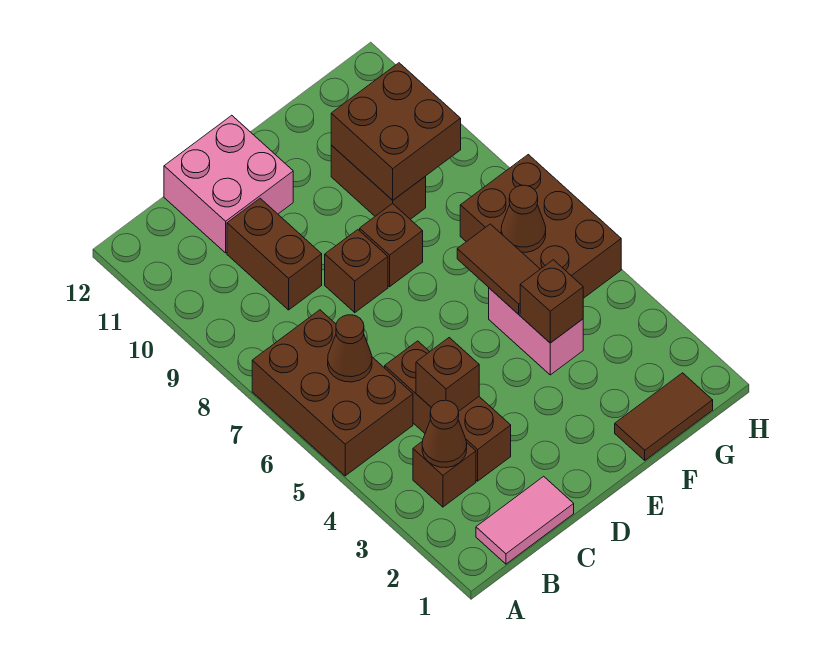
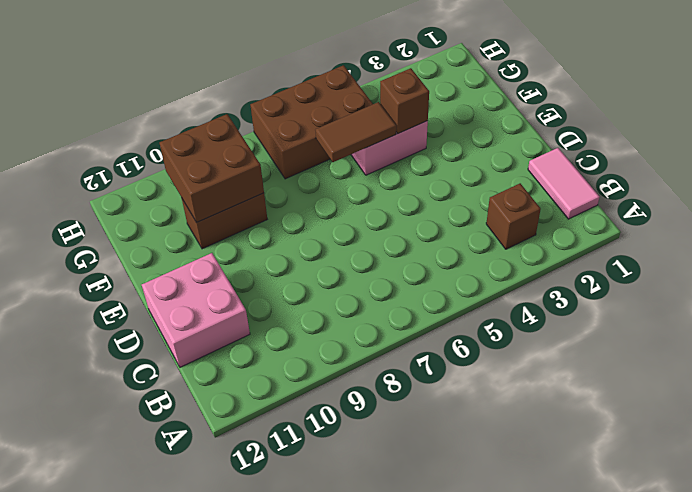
none -> brown brick A5:B7 level 1
none -> brown brick C3:C5 level 1
none -> brown brick C9:C10 level 1

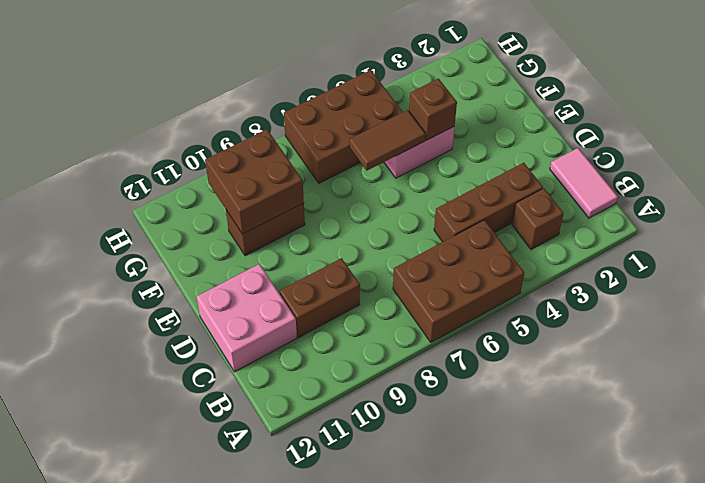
none -> brown brick D8 level 1
none -> brown brick E8 level 1
none -> brown tile F1:G1 level 1

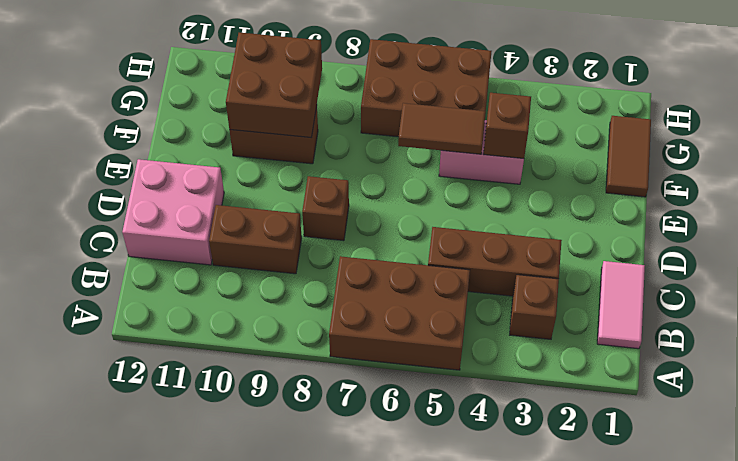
none -> brown brick E8 level 1
none -> brown cone B3 level 2
none -> brown cone B6 level 2

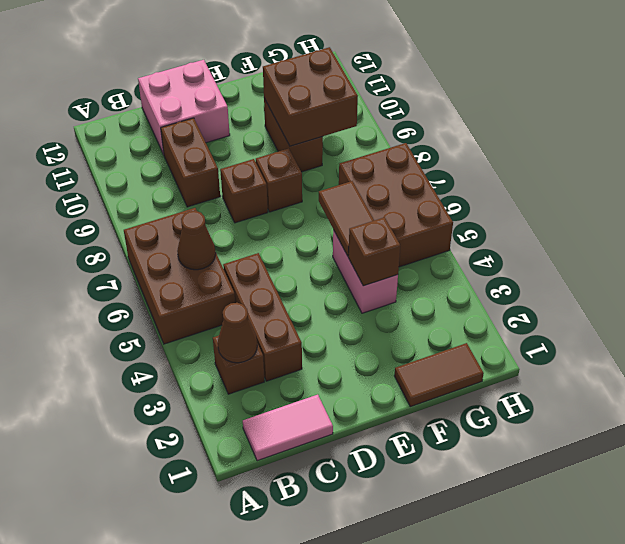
none -> brown brick C4 level 2
none -> brown cone G6 level 2

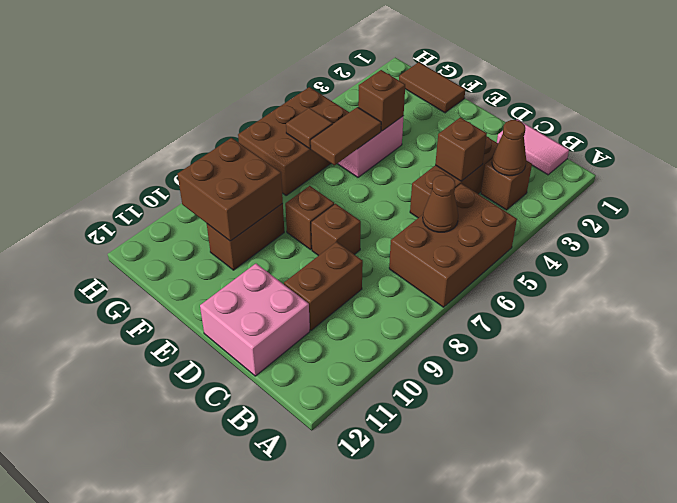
brown tile G6 level 2 -> brown cone G6 level 2

